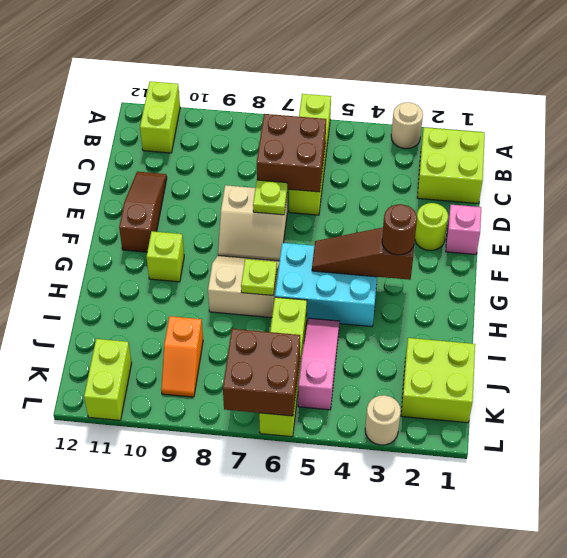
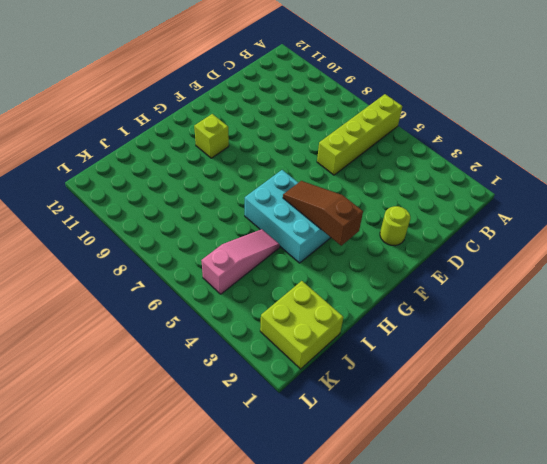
none -> tan round brick A3 level 1
none -> lime brick A11:B11 level 1
none -> lime brick B1:C2 level 1

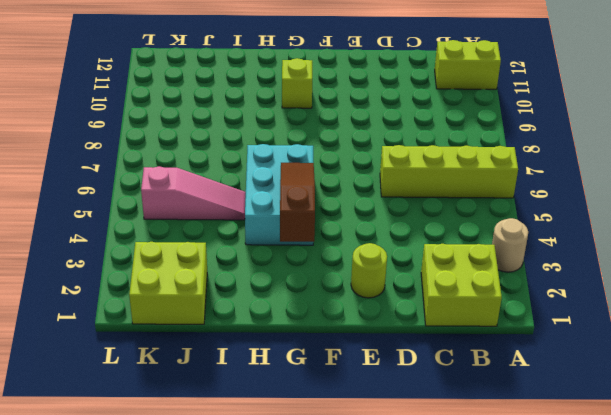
none -> brown slope D11:F11 level 1 top F
none -> pink brick E1 level 1
none -> tan slope E7:F8 level 1 top E

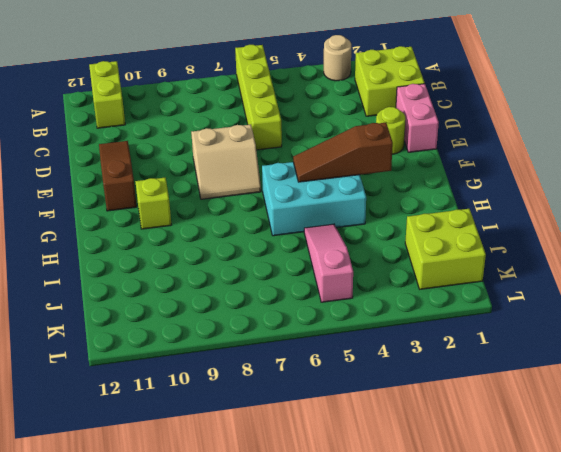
pink brick D1:E1 level 1 -> pink brick E1 level 1
none -> tan slope G7:H8 level 1 top H
none -> lime brick I6:L6 level 1
none -> orange slope J9:K9 level 1 top J

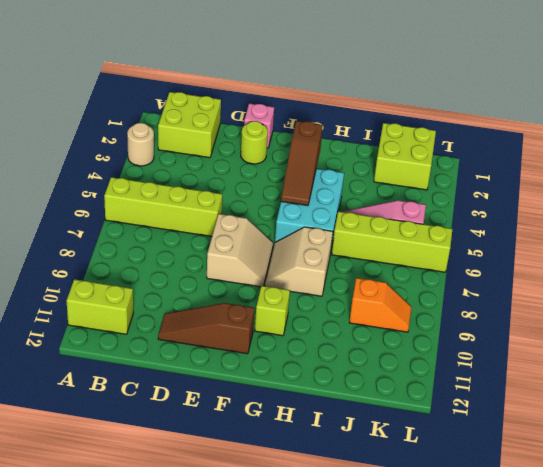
none -> lime brick K11:L11 level 1
none -> tan round brick L3 level 1
none -> brown brick C6:D7 level 2

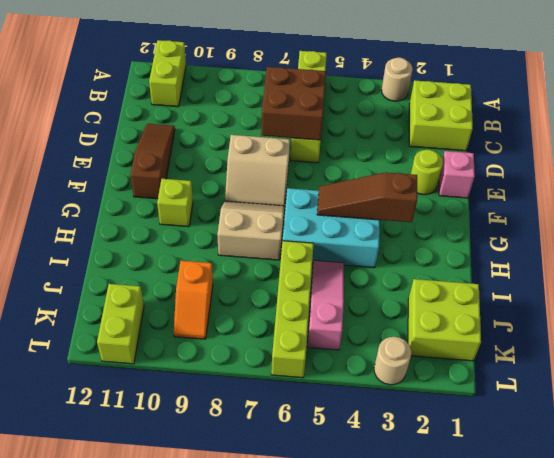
none -> lime plate E7 level 2
none -> lime plate H7 level 2
none -> brown brick K6:L7 level 2

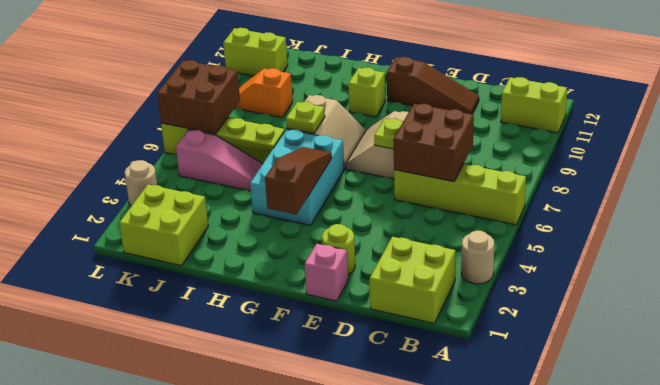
none -> brown round brick G3 level 3

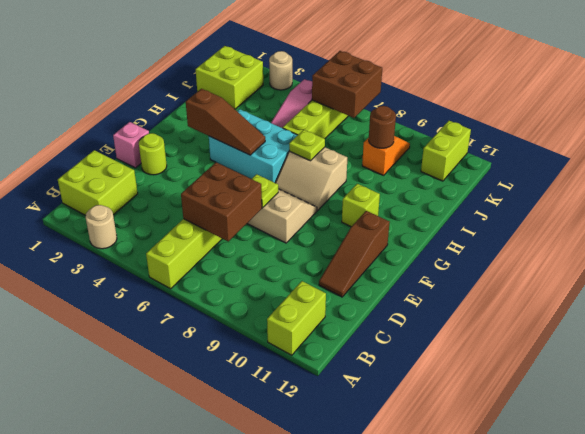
brown round brick J9 level 2 -> brown round brick G3 level 3

